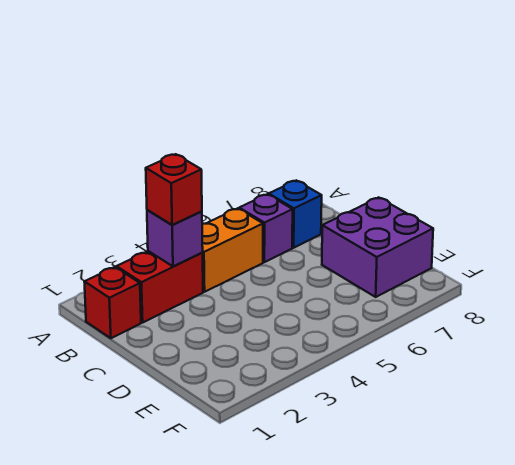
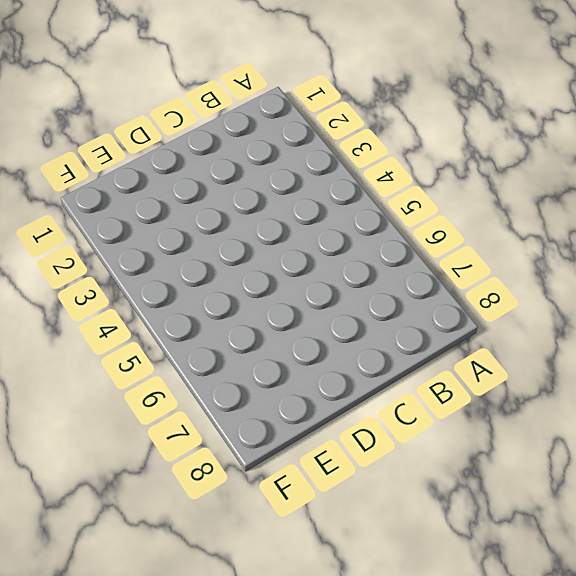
none -> red brick B1 level 1
none -> red brick B2:B3 level 1

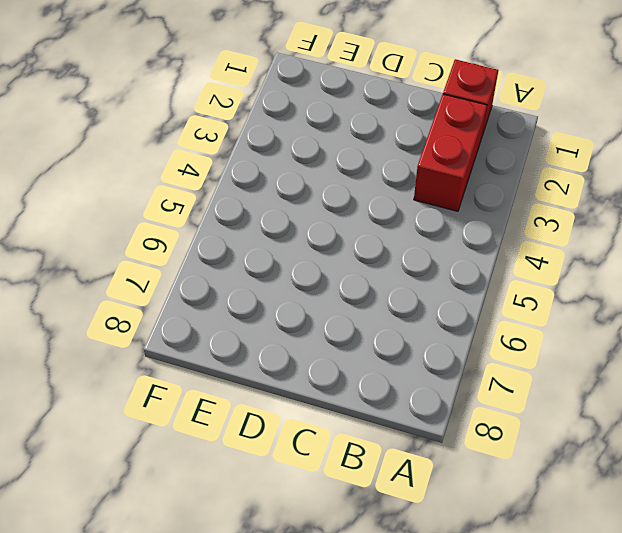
none -> orange brick B4:B5 level 1
none -> purple brick B6 level 1

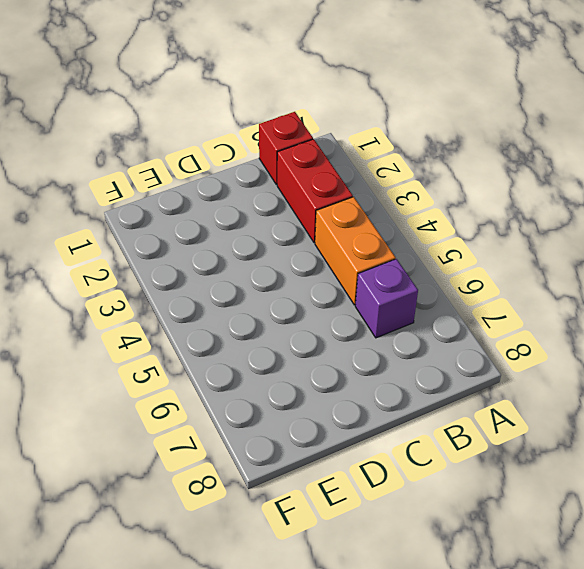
none -> blue brick B7 level 1
none -> purple brick D7:E8 level 1

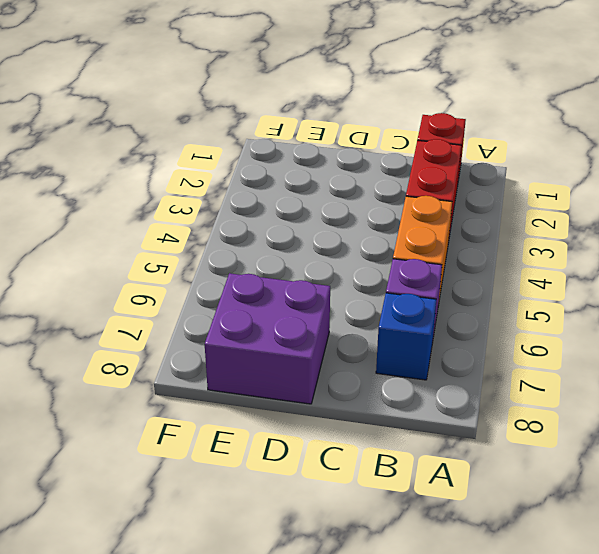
none -> purple brick B3 level 2
none -> red brick B3 level 3

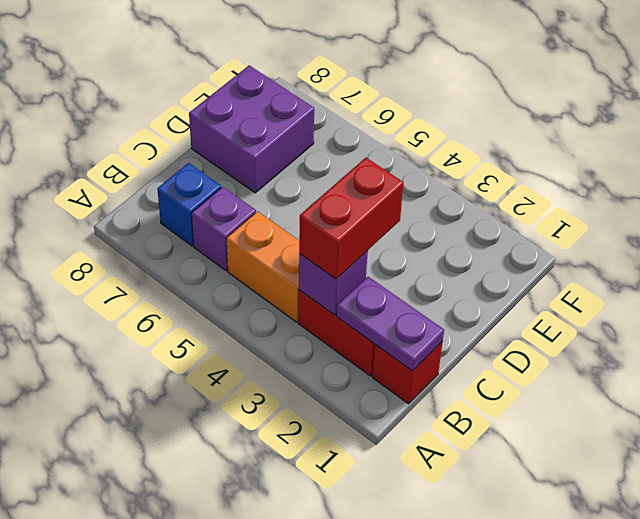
purple plate B1:B2 level 2 -> none
red brick B3:C3 level 3 -> red brick B3 level 3

